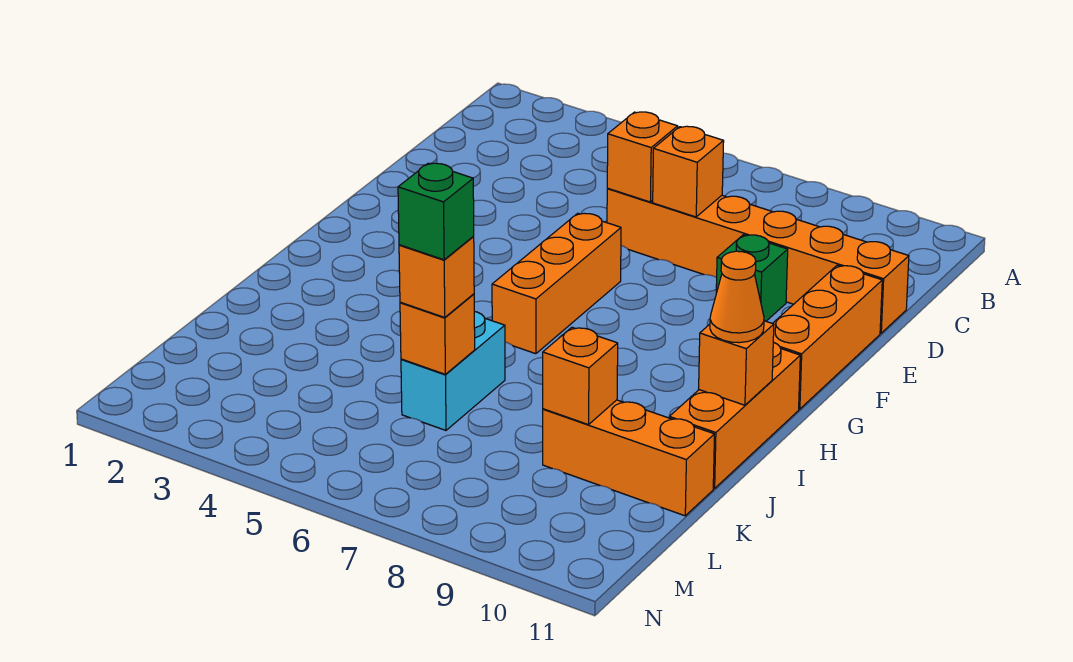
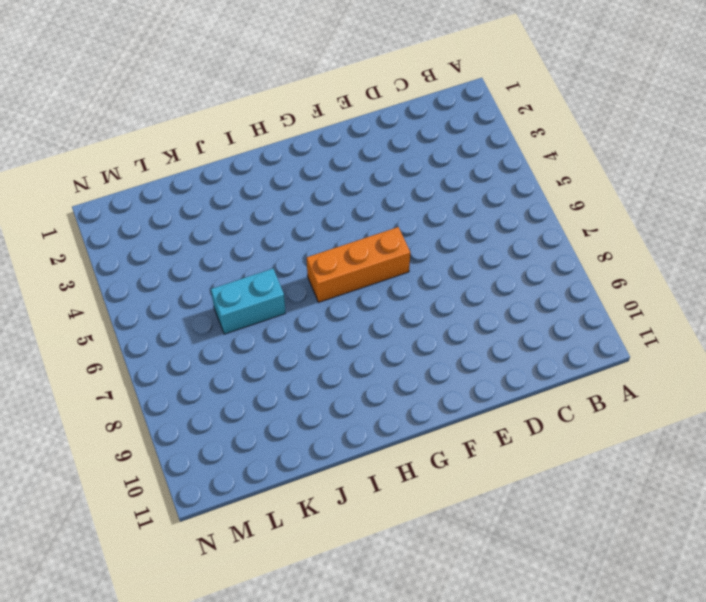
none -> orange brick D6:D11 level 1
none -> green brick E9 level 1
none -> orange brick E11:G11 level 1

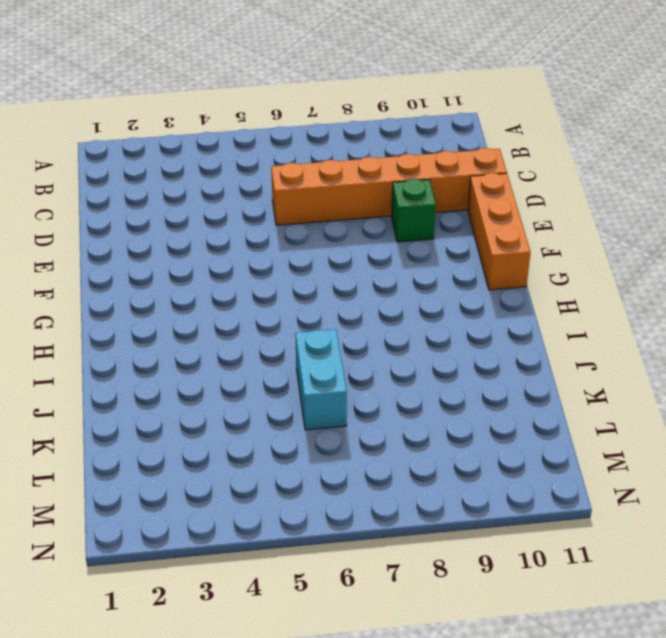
none -> orange brick F6:H6 level 1
none -> orange brick H11:J11 level 1
none -> orange brick K9:K11 level 1

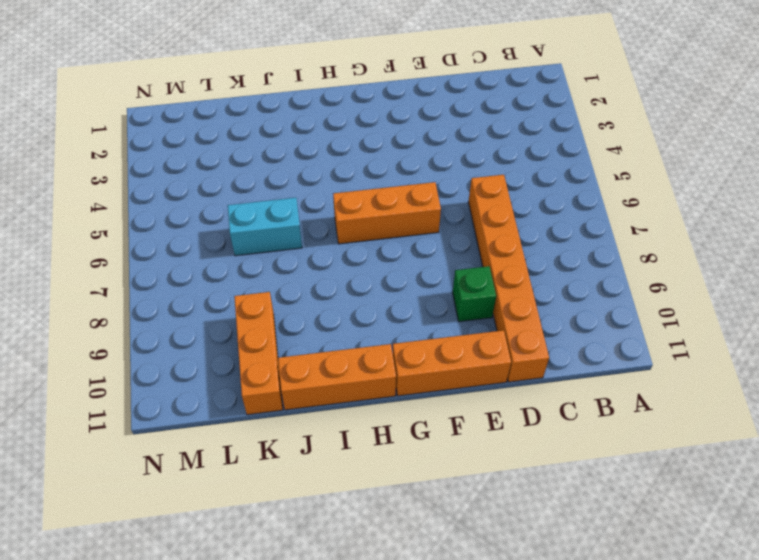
none -> orange brick D6 level 2
none -> orange brick D7 level 2
none -> orange brick I11 level 2

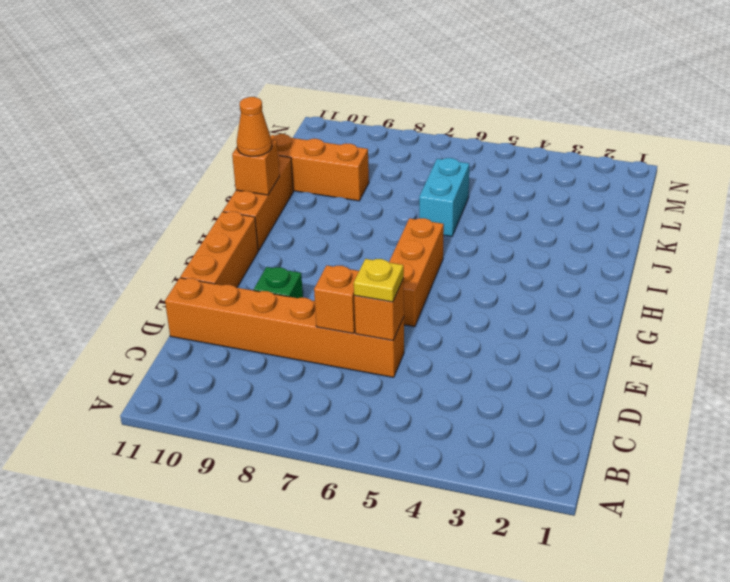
yellow plate D6 level 3 -> none
none -> orange brick K6 level 2
none -> orange brick K9 level 2
none -> orange brick K6 level 3

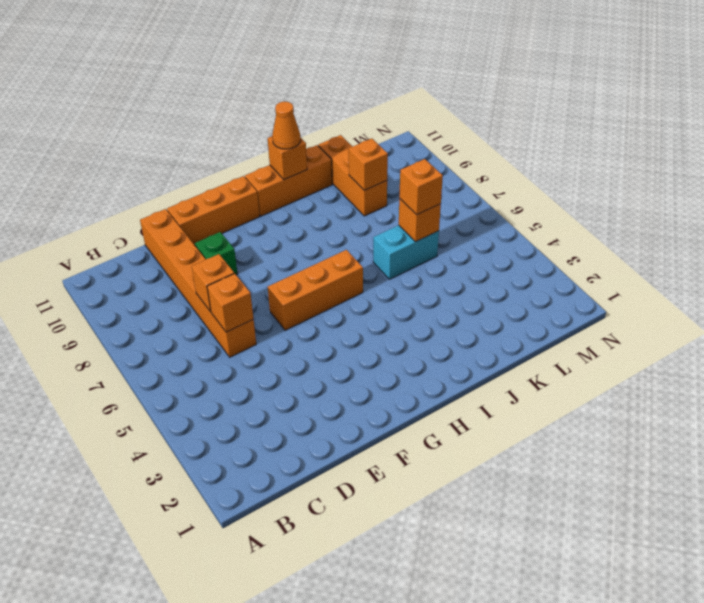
none -> green brick K6 level 4

